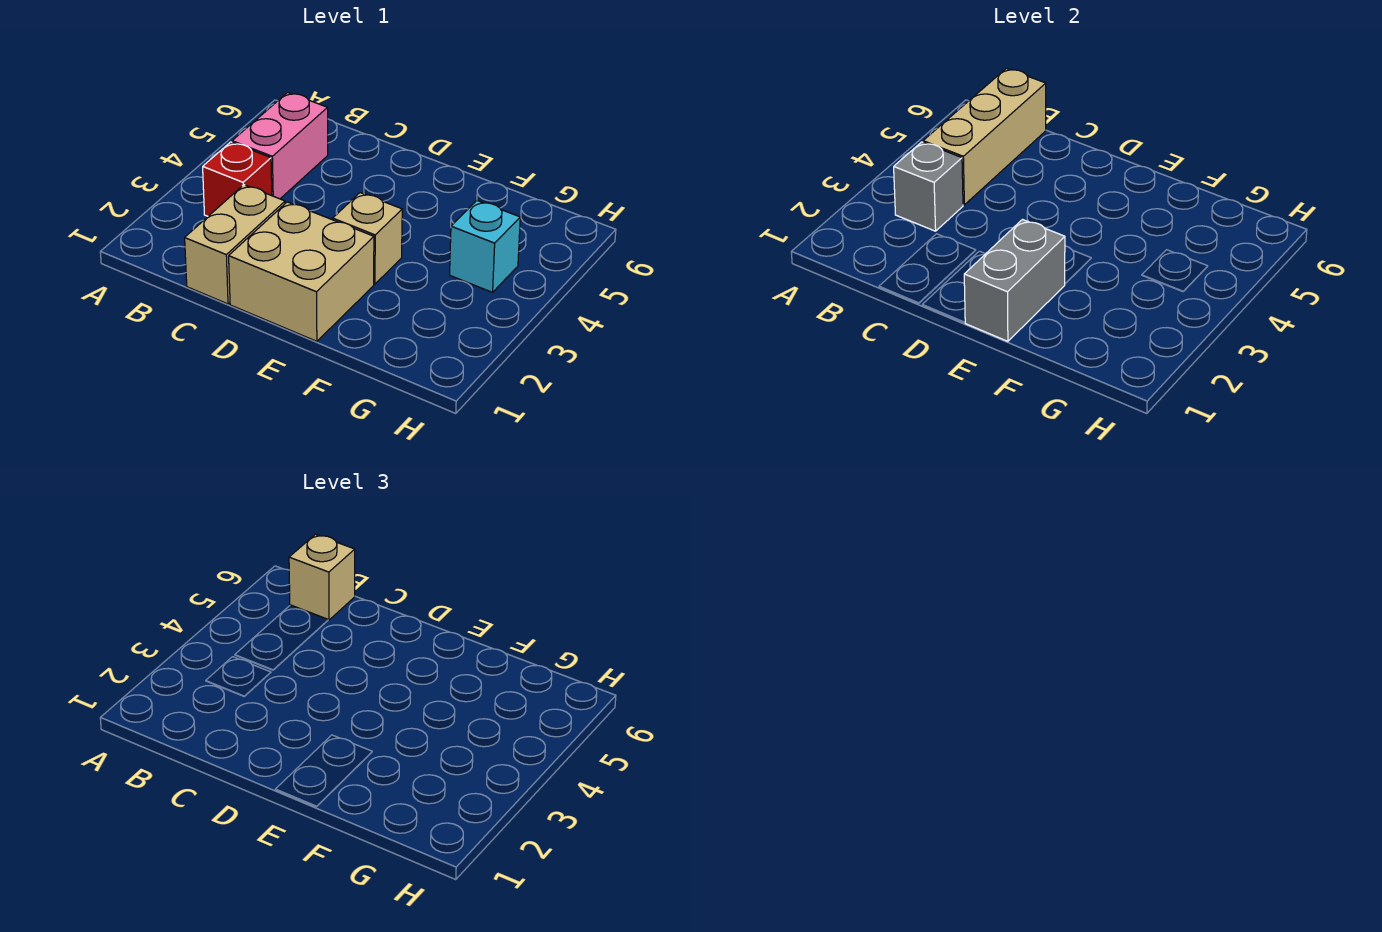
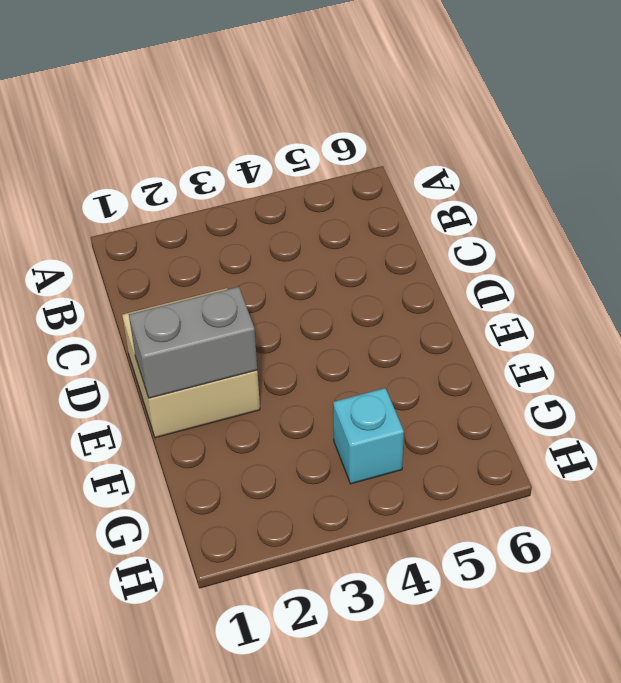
none -> red brick B3 level 1
none -> pink brick B4:B5 level 1

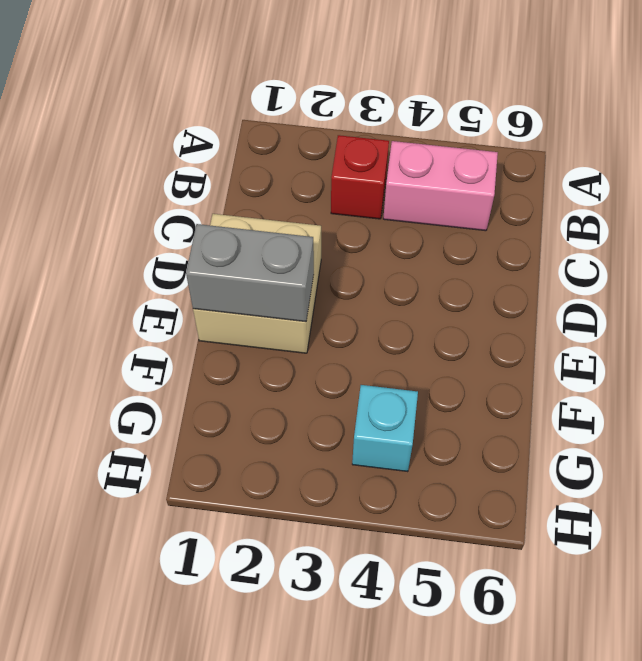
none -> tan brick C1:C2 level 1
none -> tan brick E3 level 1

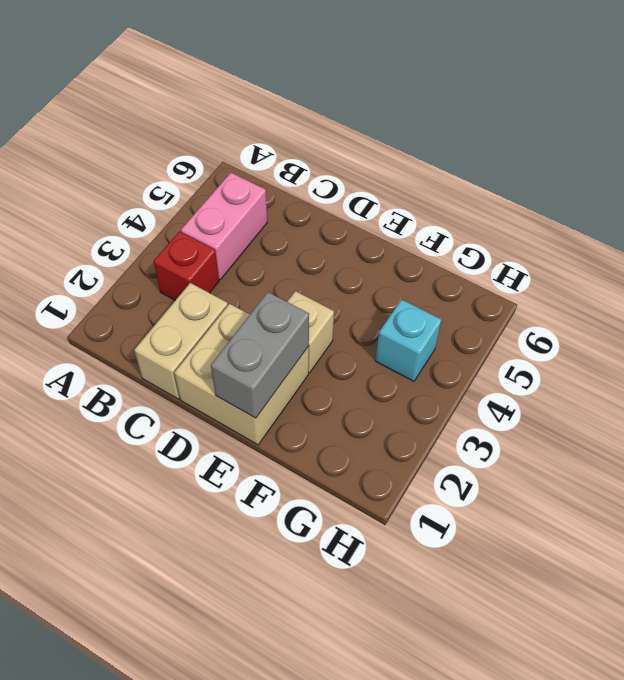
none -> grey brick B3 level 2
none -> tan brick B4:B6 level 2

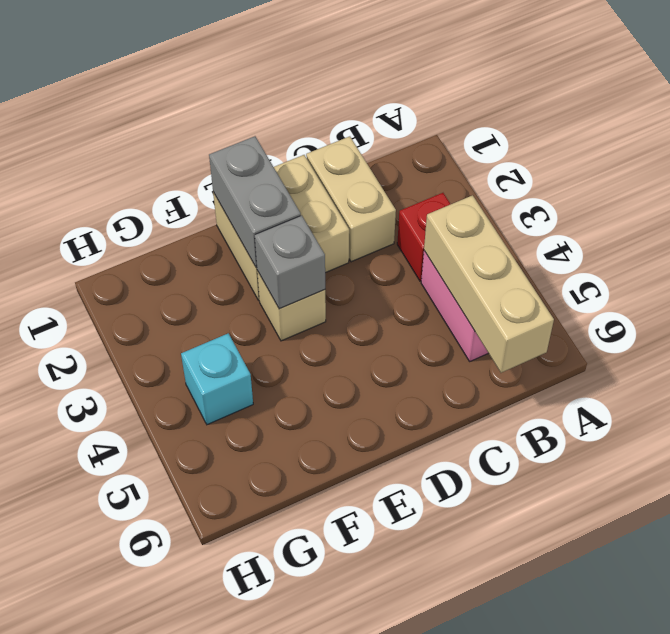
grey brick E3 level 2 -> grey brick B3 level 2
none -> tan brick B6 level 3

